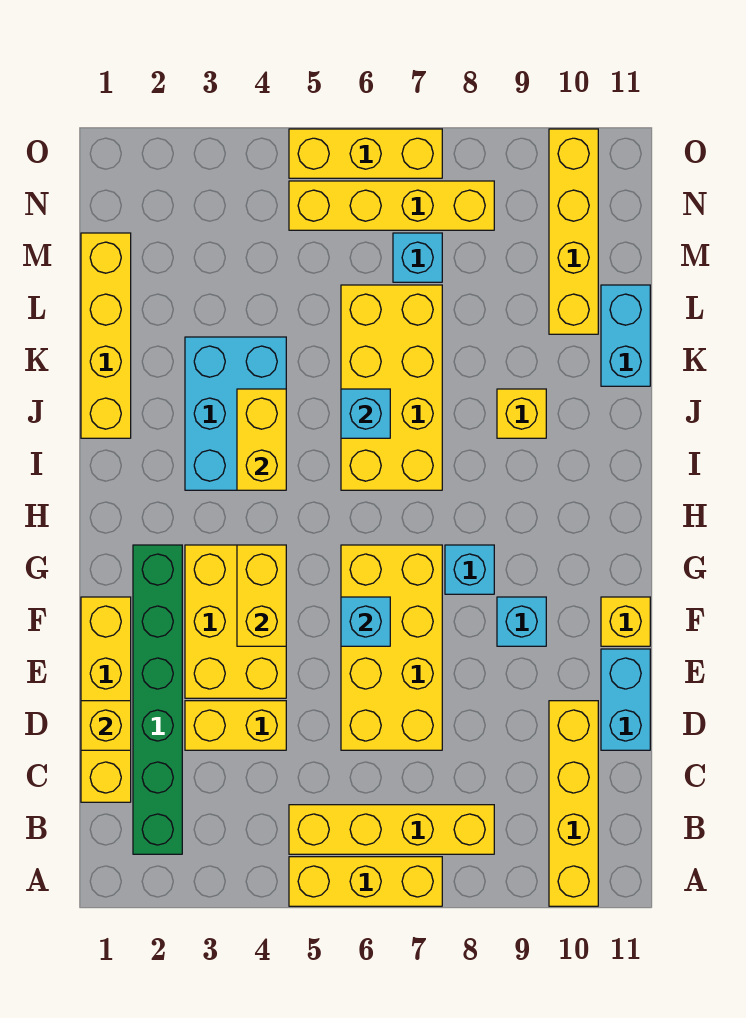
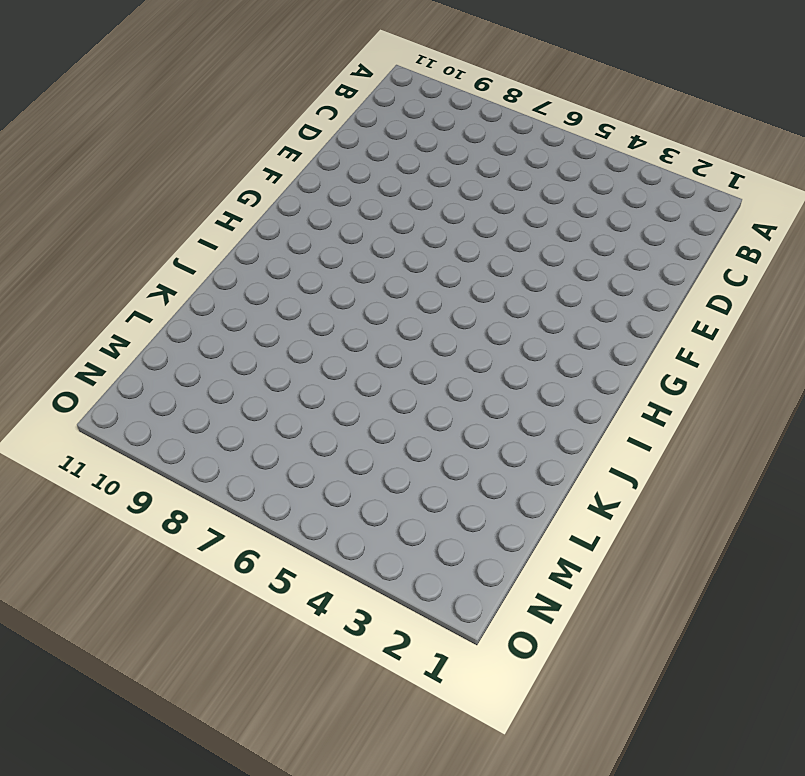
none -> yellow brick A5:A7 level 1
none -> yellow brick A10:D10 level 1
none -> green brick B2:G2 level 1

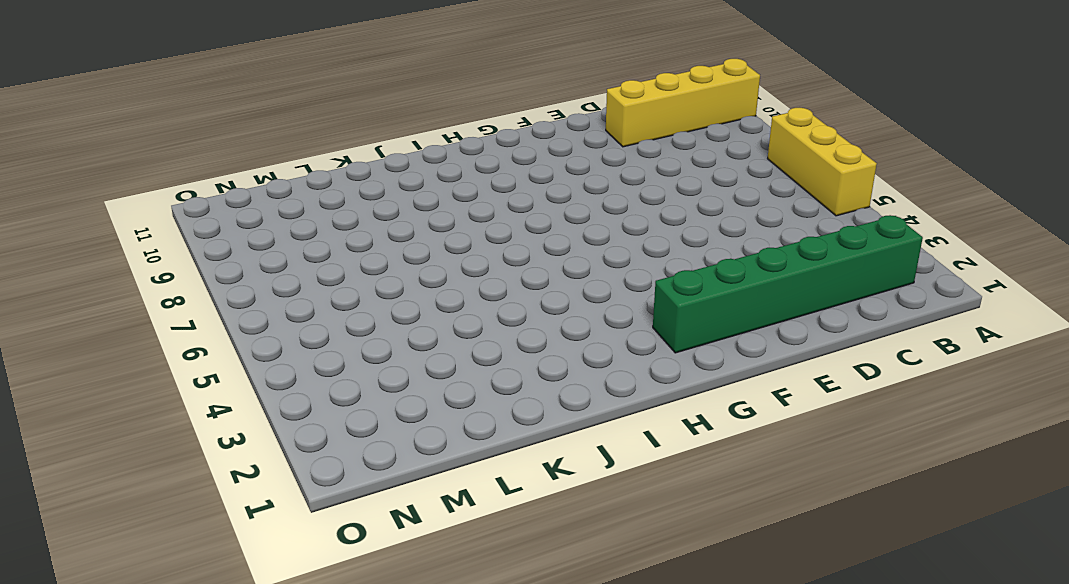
none -> yellow brick B5:B8 level 1
none -> yellow brick C1:F1 level 1
none -> yellow brick D3:D4 level 1

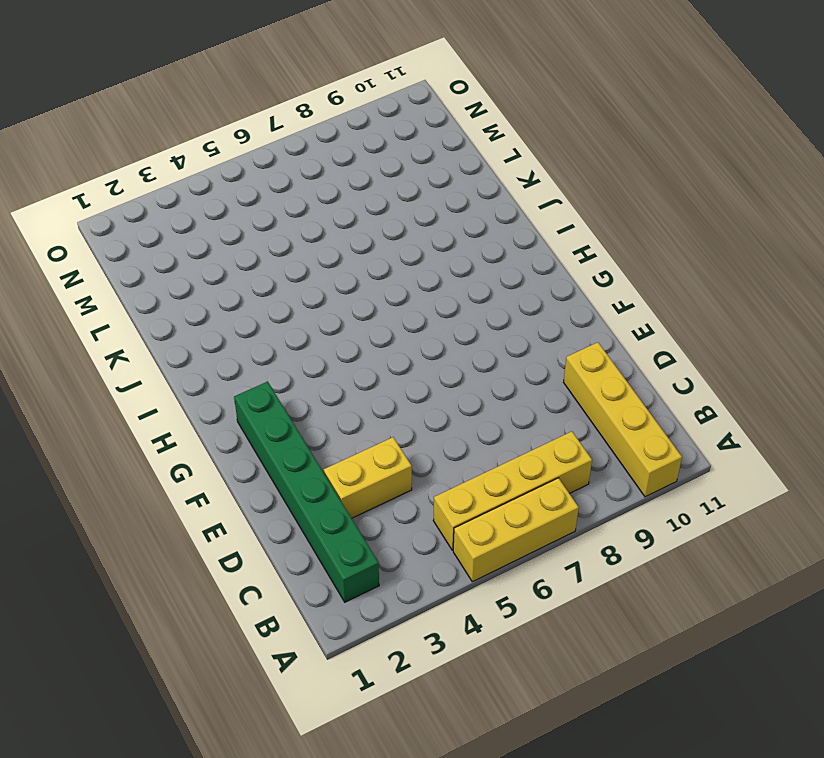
none -> yellow brick C1:F1 level 1
none -> yellow brick D6:G7 level 1
none -> cyan brick D11:E11 level 1

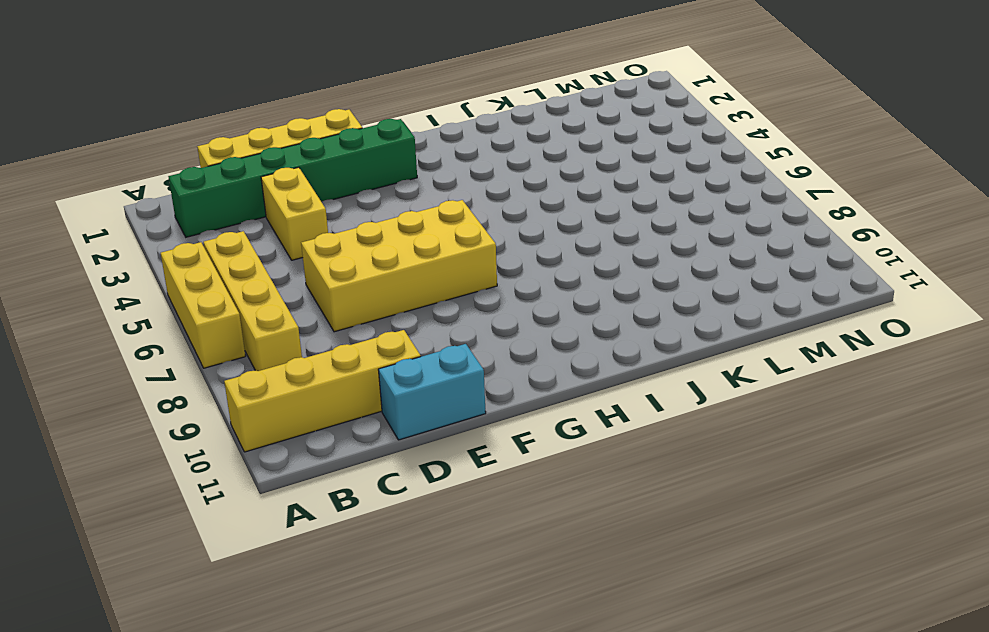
none -> yellow brick E3:G4 level 1
none -> cyan brick F9 level 1
none -> yellow brick F11 level 1

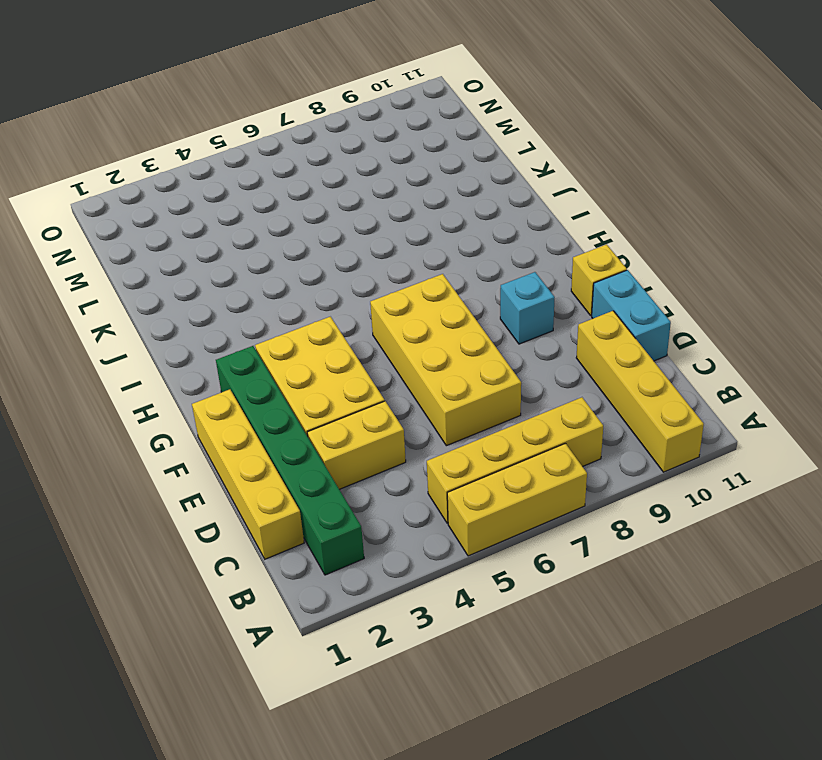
none -> cyan brick G8 level 1
none -> cyan brick I3:K4 level 1
none -> yellow brick I6:L7 level 1

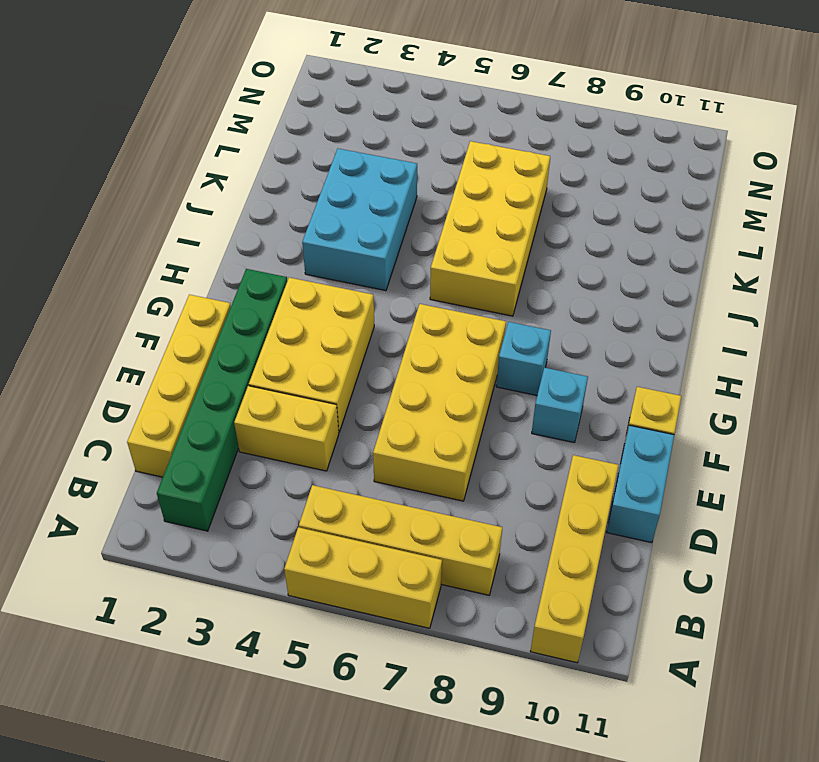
none -> yellow brick J1:M1 level 1
none -> yellow brick J9 level 1
none -> cyan brick K11:L11 level 1

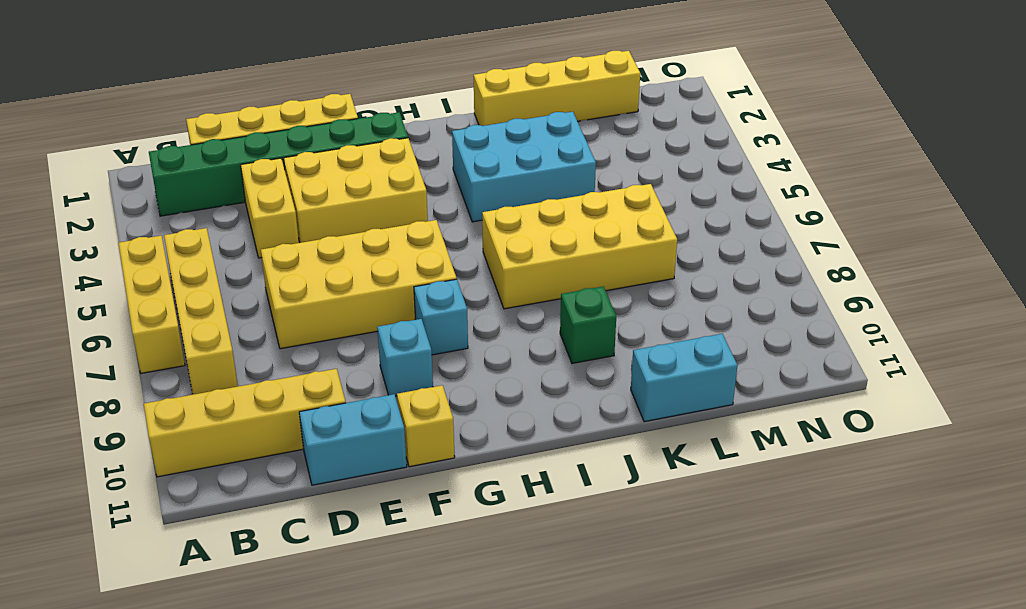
green brick J9 level 1 -> yellow brick J9 level 1
none -> yellow brick L10:O10 level 1
none -> cyan brick M7 level 1
none -> yellow brick N5:N8 level 1

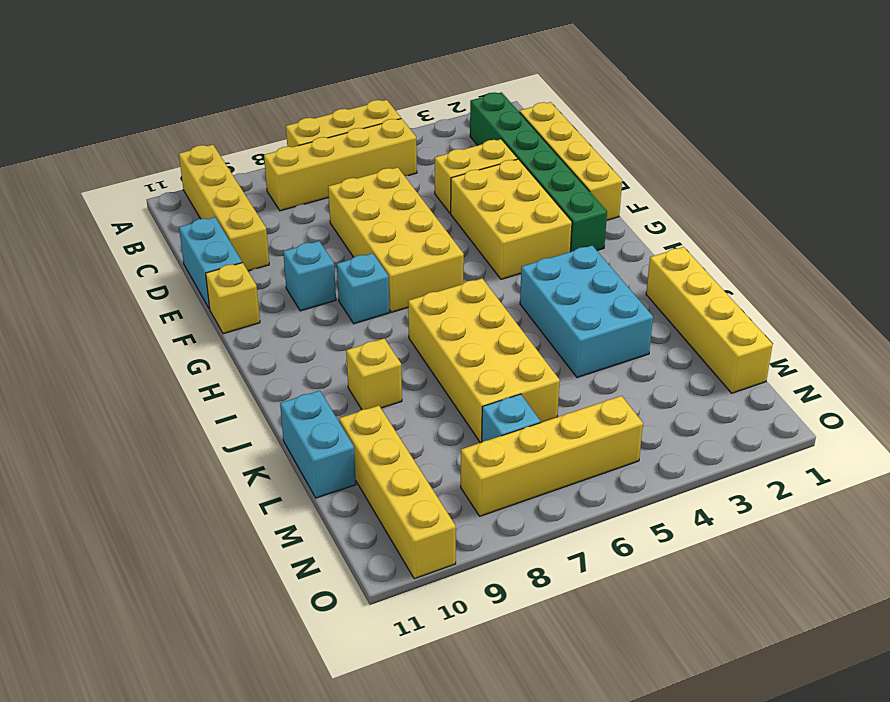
none -> yellow brick O5:O7 level 1
none -> yellow brick D1 level 2
none -> yellow brick F4:G4 level 2

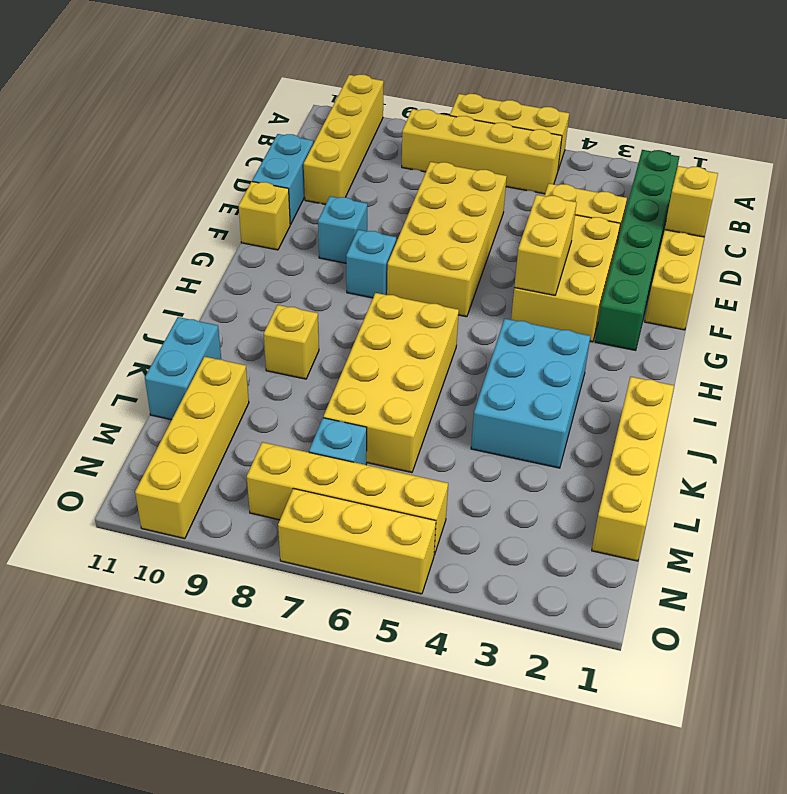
none -> cyan brick F6 level 2
none -> yellow brick I4:J4 level 2
none -> cyan brick J6 level 2

